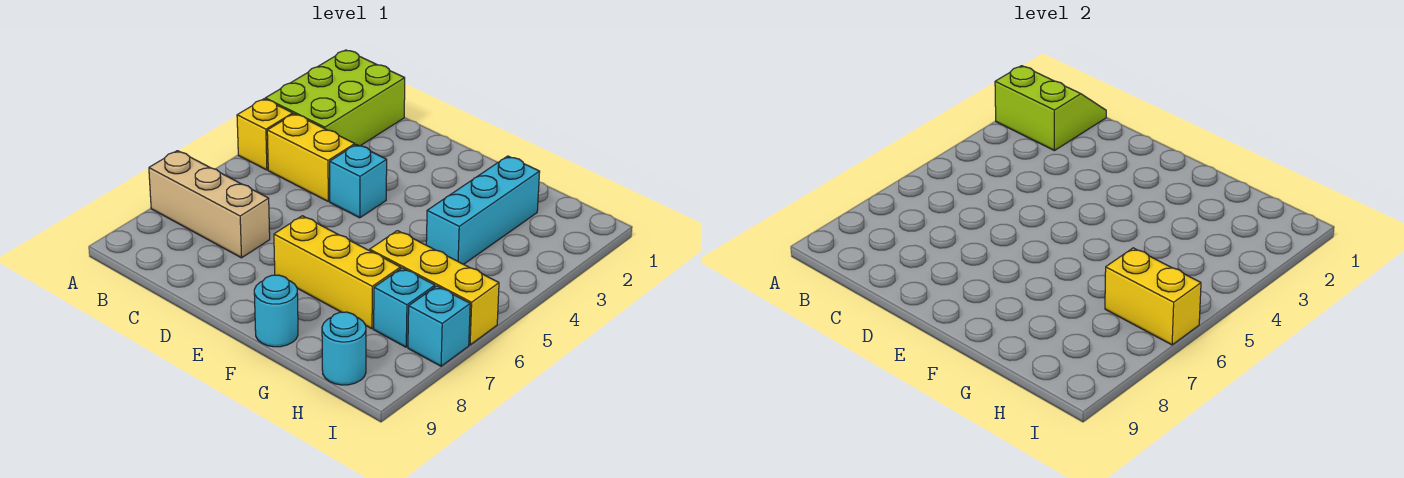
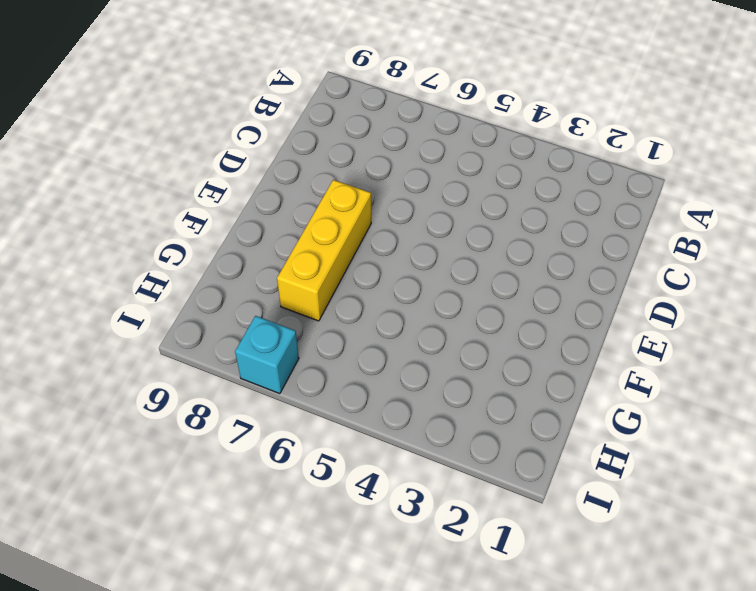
none -> lime brick A1:B3 level 1
none -> yellow brick A4 level 1
none -> tan brick A7:C7 level 1

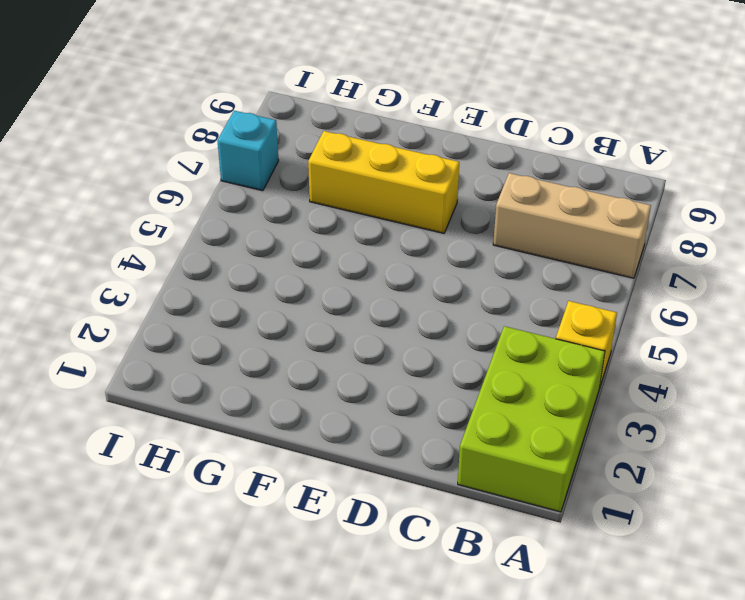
none -> yellow brick B4:C4 level 1
none -> cyan brick D4 level 1
none -> cyan round brick F9 level 1

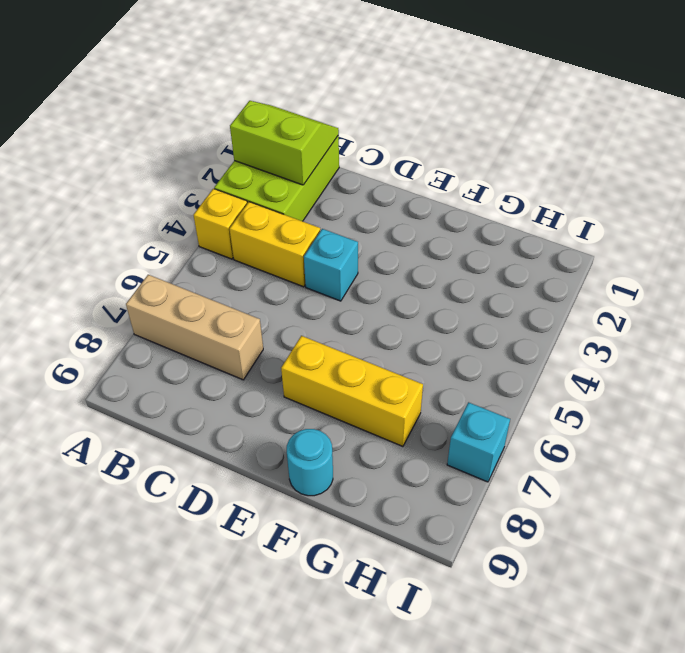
none -> cyan brick G2:G4 level 1
none -> yellow brick G6:I6 level 1
none -> cyan brick H7 level 1

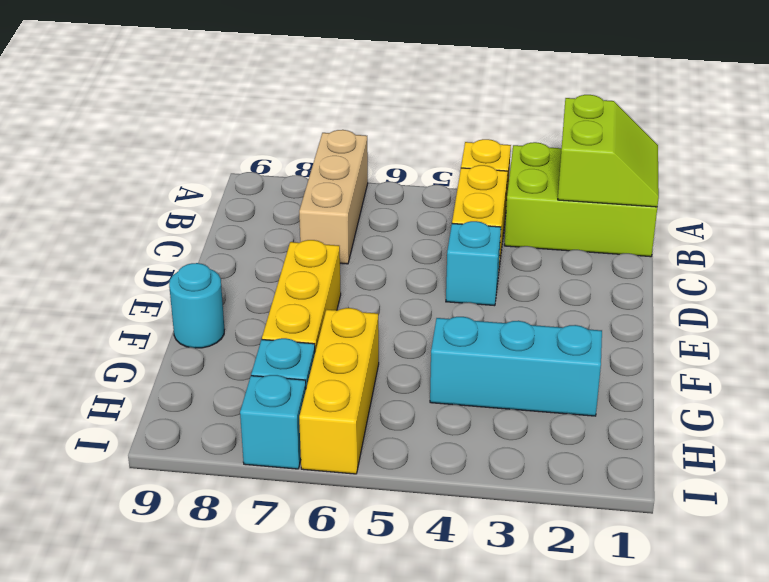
none -> cyan round brick H9 level 1
none -> yellow brick H6:I6 level 2

